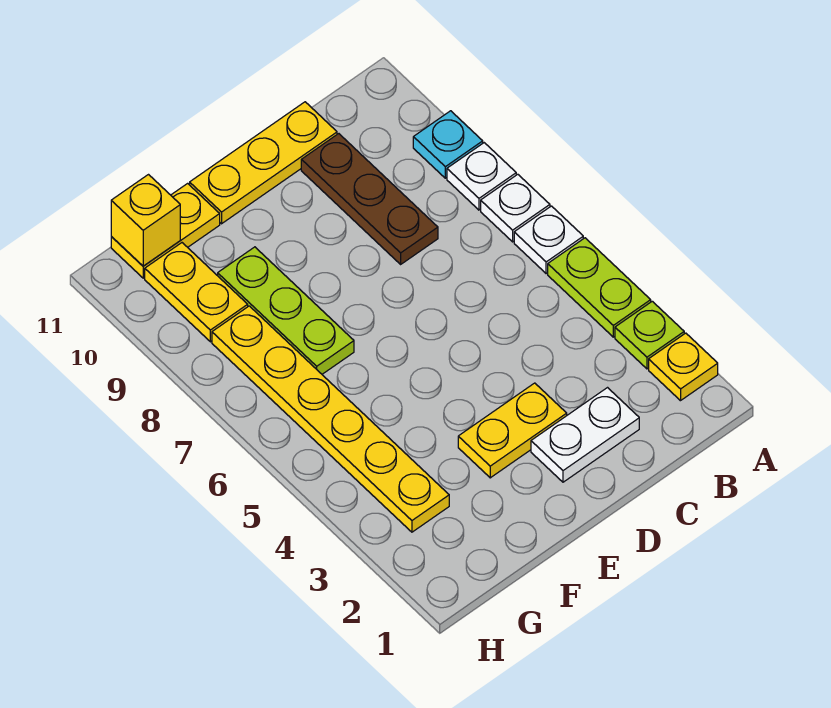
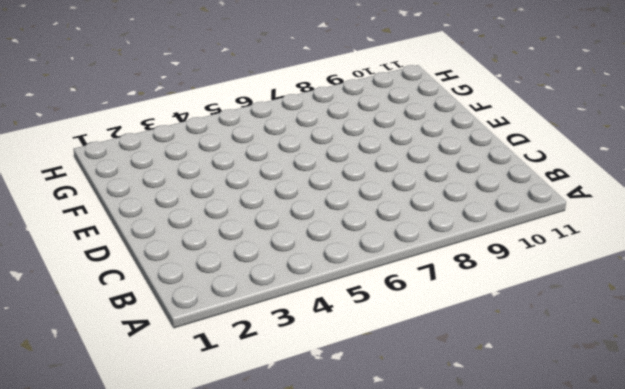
none -> yellow plate A2 level 1
none -> lime plate A3 level 1
none -> lime plate A4:A5 level 1

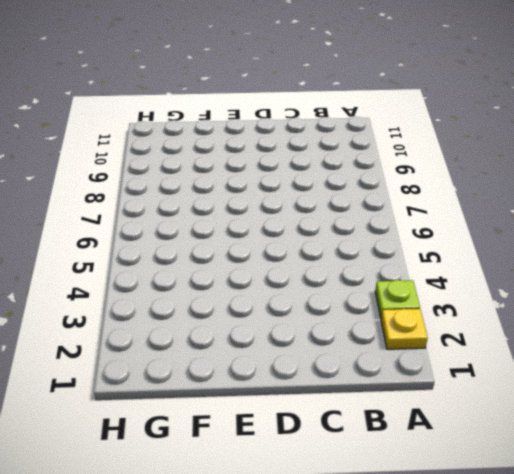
none -> lime plate A4:A5 level 1
none -> white plate A6 level 1
none -> white plate A7 level 1

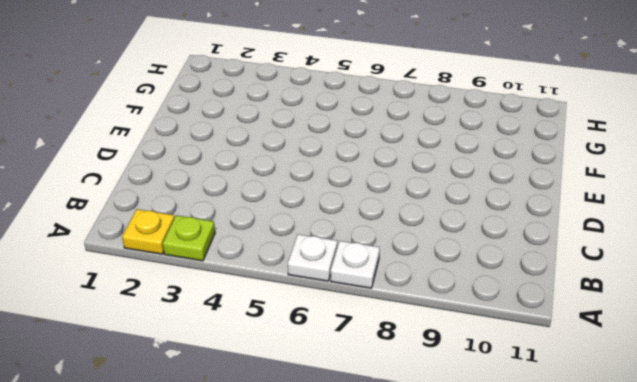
none -> lime plate A4:A5 level 1
none -> white plate A8 level 1
none -> cyan plate A9 level 1

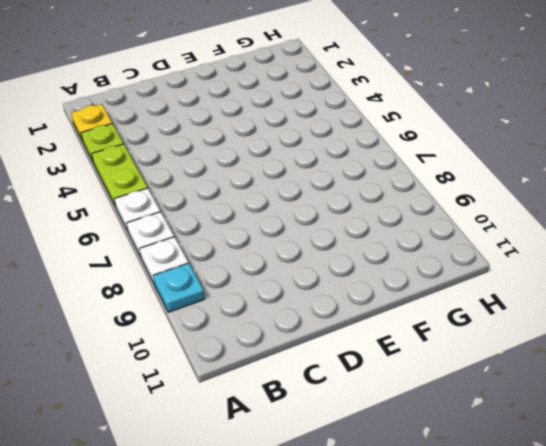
none -> white plate C2:D2 level 1
none -> brown plate C8:C10 level 1
none -> yellow plate C11:E11 level 1

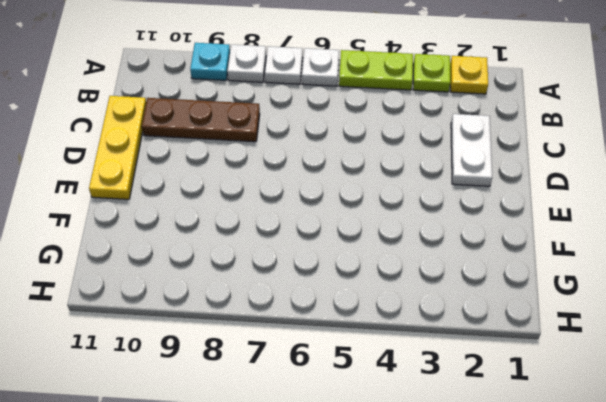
none -> yellow plate D3:E3 level 1
none -> lime plate F7:F9 level 1
none -> yellow plate F11:G11 level 1

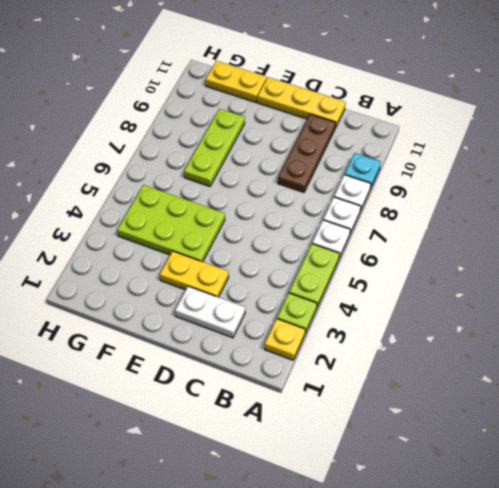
lime plate E4:G5 level 1 -> yellow plate G3:G8 level 1
none -> yellow plate G9:G10 level 1
none -> yellow brick G11 level 2

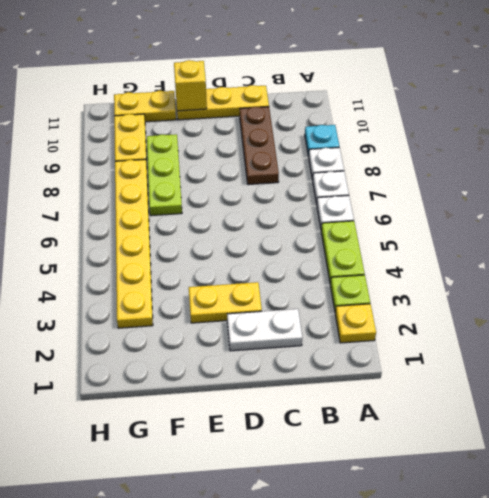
yellow brick E11 level 2 -> yellow brick G11 level 2

